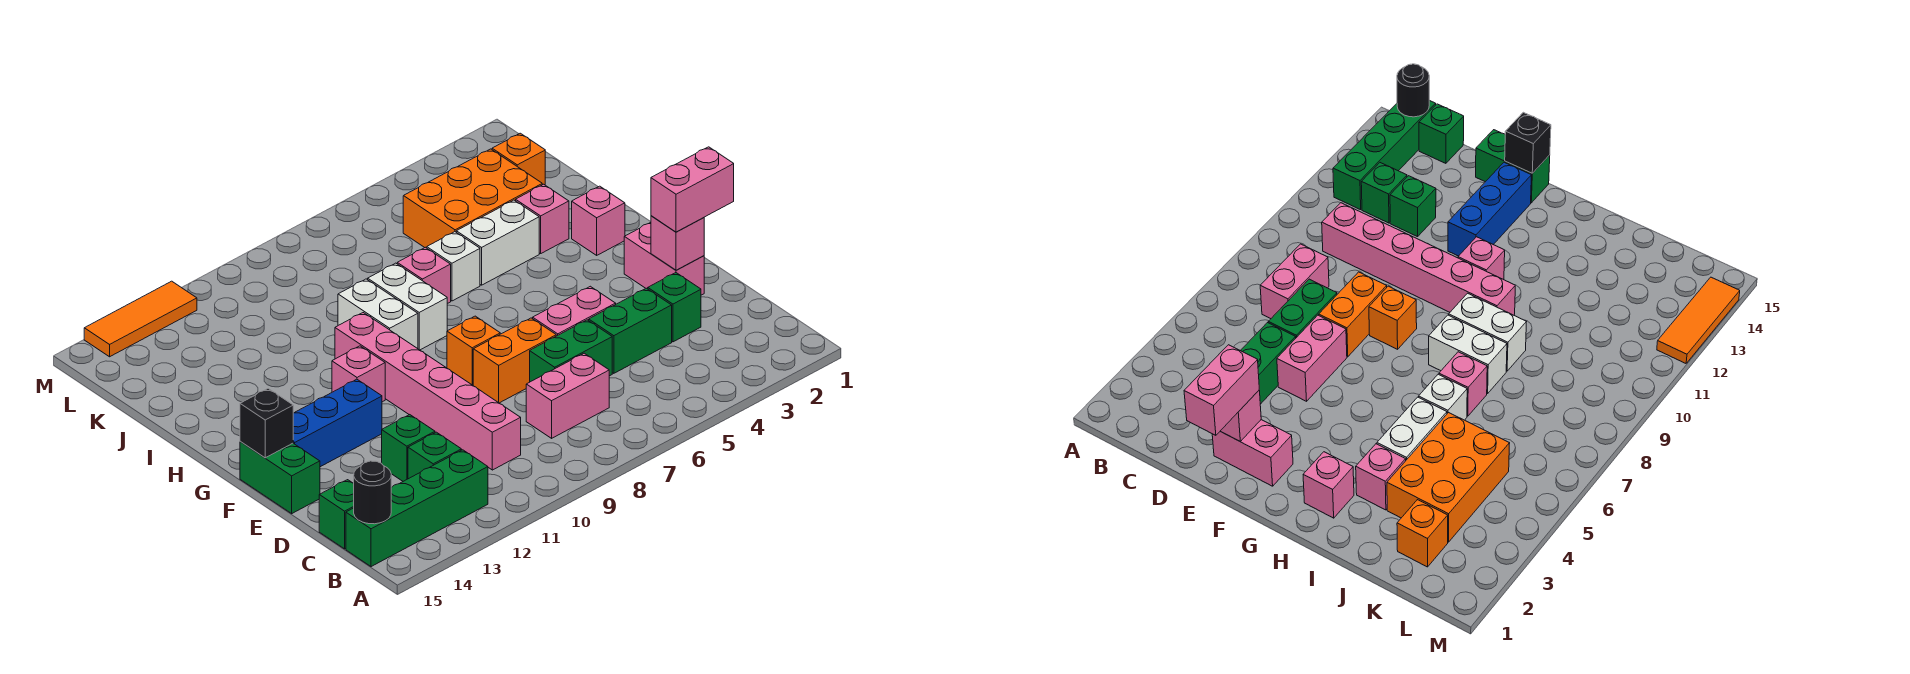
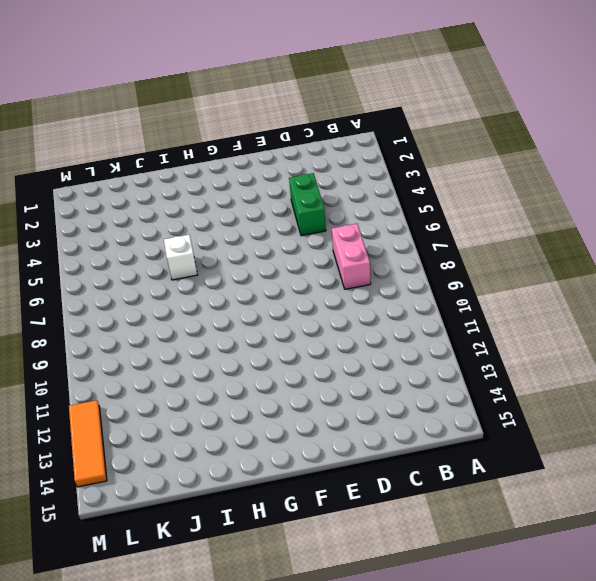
none -> green brick B12:B15 level 1
none -> pink brick C10:H10 level 1
none -> green brick C12 level 1
none -> green brick C15 level 1

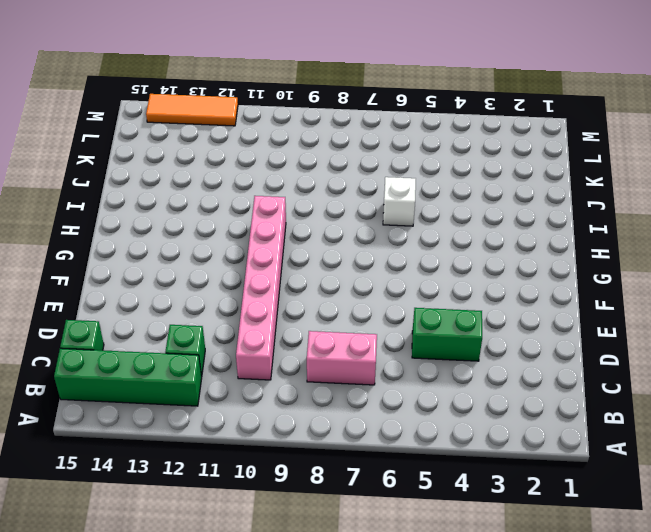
none -> green brick D3 level 1
none -> green brick D6:D7 level 1
none -> green brick D12 level 1
none -> pink brick E2:F2 level 1

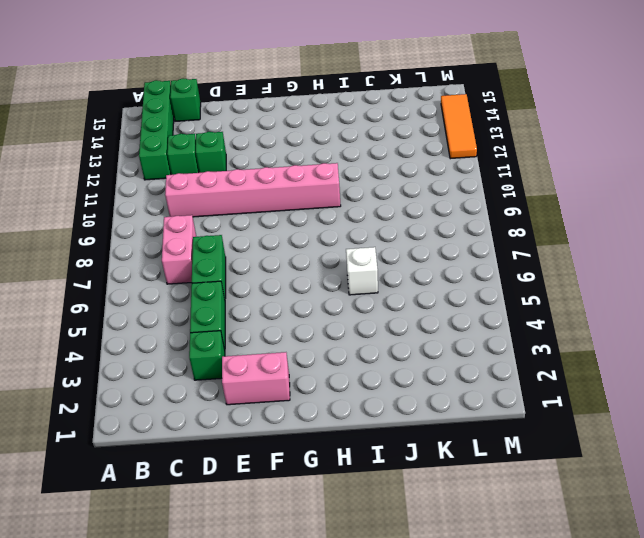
none -> pink brick E5:E6 level 1
none -> orange brick E7:E8 level 1
none -> green brick E15:F15 level 1
none -> orange brick F8 level 1

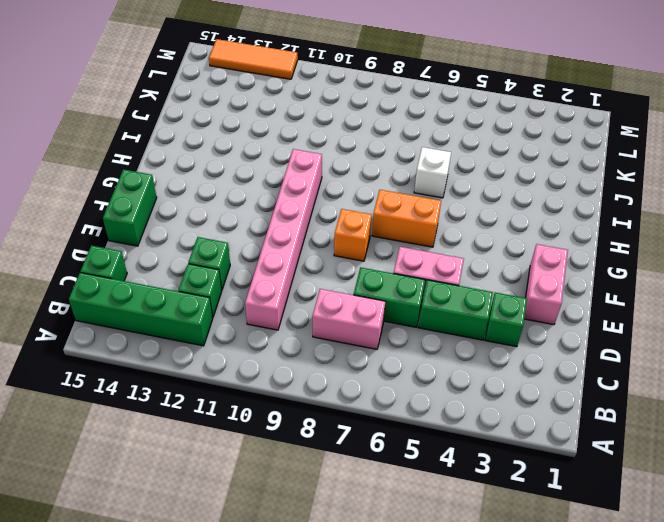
orange brick G6:G7 level 1 -> orange brick E7:E8 level 1
none -> blue brick F12:F14 level 1
none -> pink brick G11 level 1
none -> pink brick H2 level 1
none -> white brick H8:I8 level 1

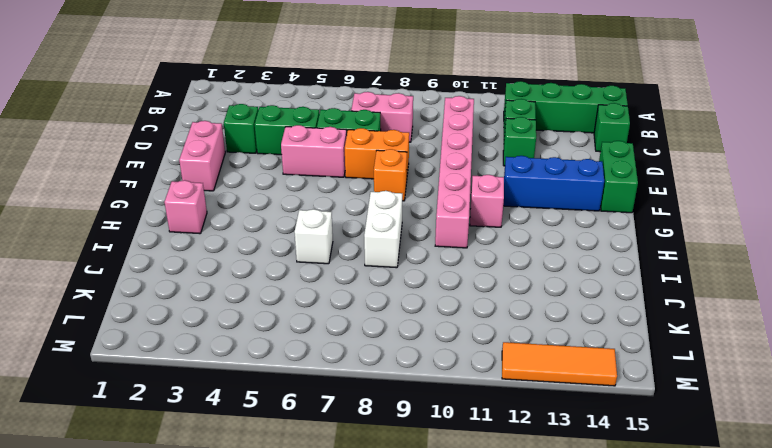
none -> white brick H9:I9 level 1
none -> pink brick I3 level 1
none -> white brick I4:I5 level 1
none -> pink brick I7 level 1

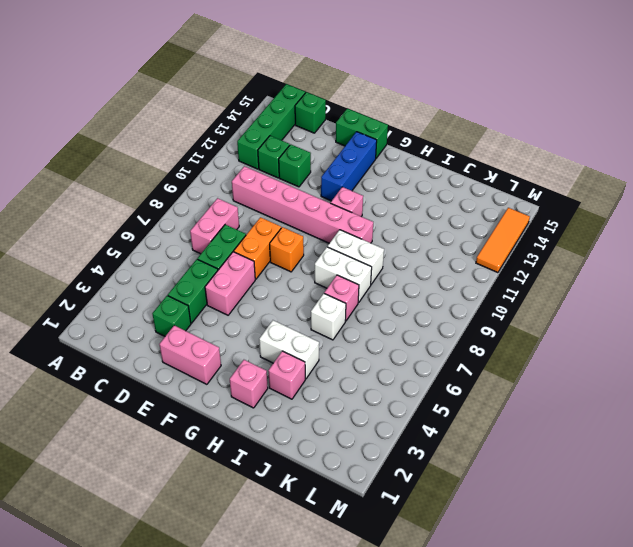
white brick H4:I4 level 1 -> white brick I4:I5 level 1
none -> orange brick J3:K5 level 1
none -> orange brick K2 level 1
none -> black round brick B15 level 2
none -> pink brick E2 level 2

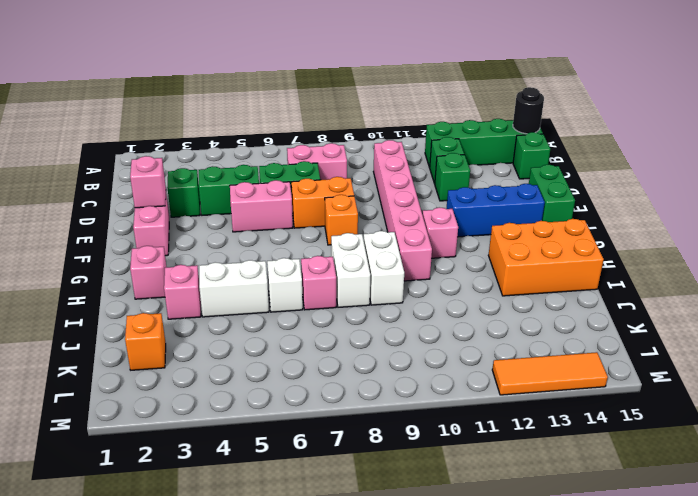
orange brick H13:I15 level 1 -> orange brick J3:K5 level 1
none -> black brick F15 level 2
none -> pink brick E1:E2 level 3

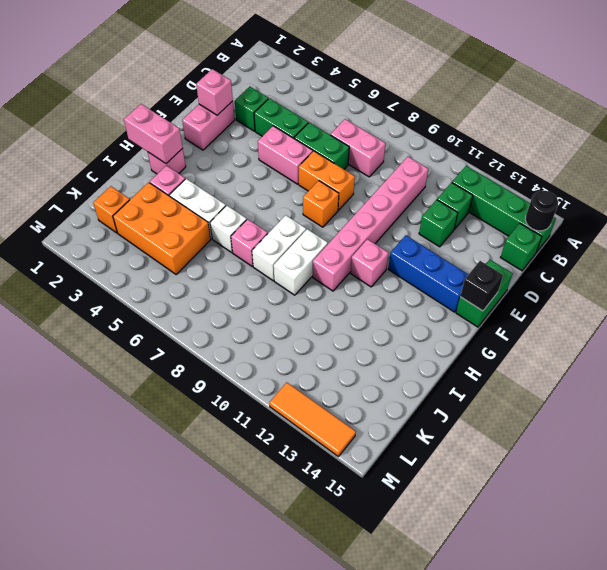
pink brick H1:H2 level 2 -> pink brick E1:E2 level 3

